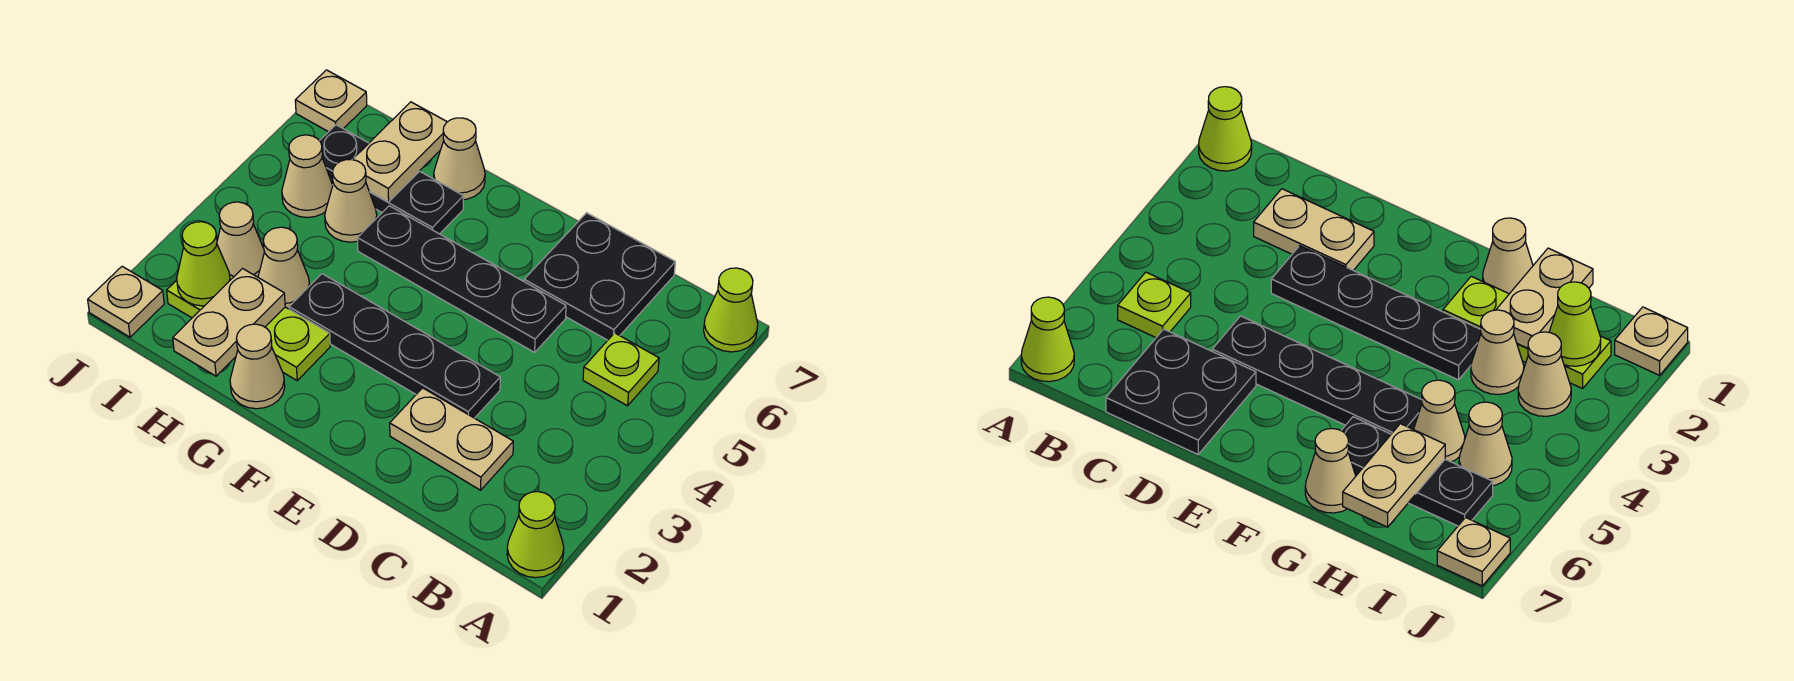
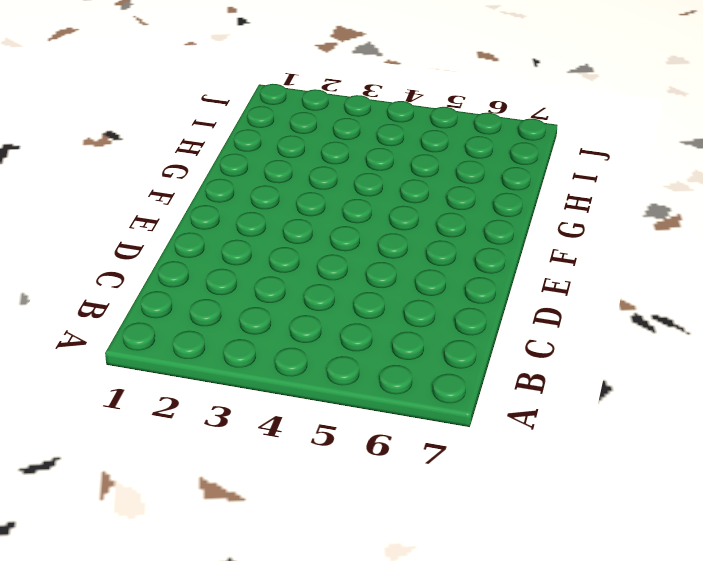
none -> lime cone A1 level 1
none -> lime cone A7 level 1
none -> lime plate B5 level 1

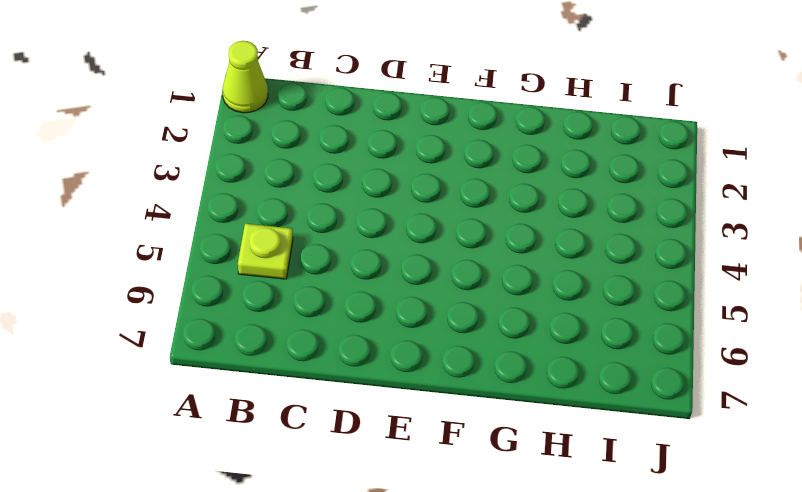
none -> lime cone A7 level 1
none -> tan plate C2:D2 level 1
none -> black plate C6:D7 level 1

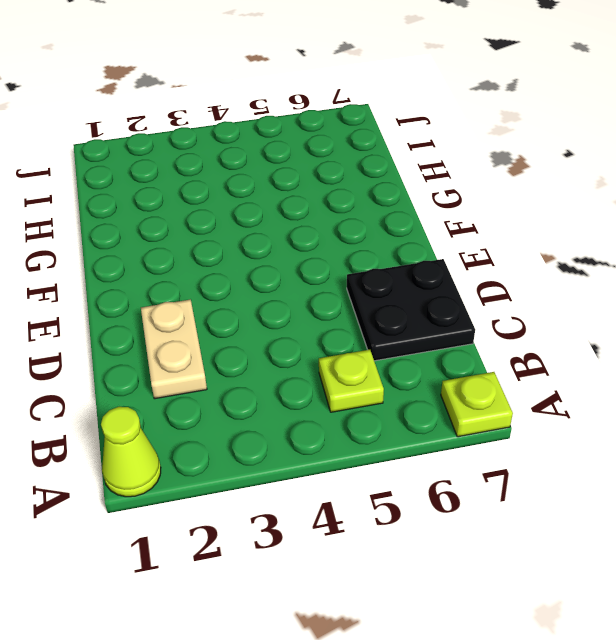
lime plate A7 level 1 -> lime cone A7 level 1
none -> black plate D3:G3 level 1
none -> black plate D5:G5 level 1
none -> tan cone G1 level 1

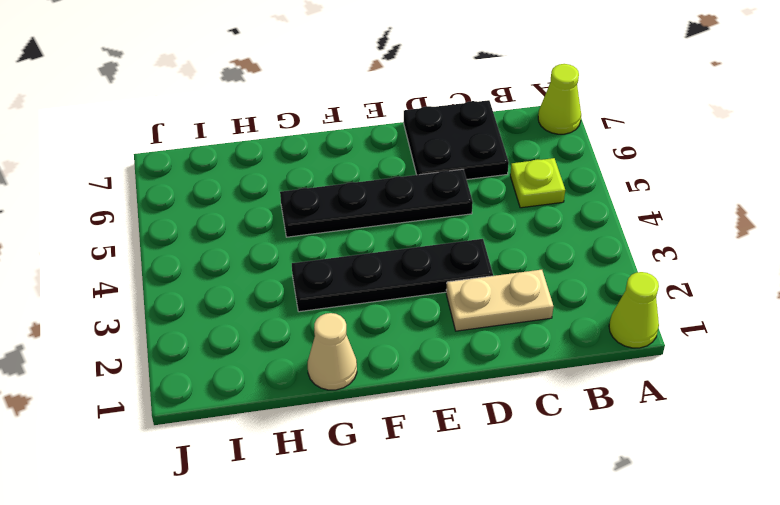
none -> lime plate G2:I2 level 1
none -> black plate G6:I6 level 1
none -> tan cone G7 level 1

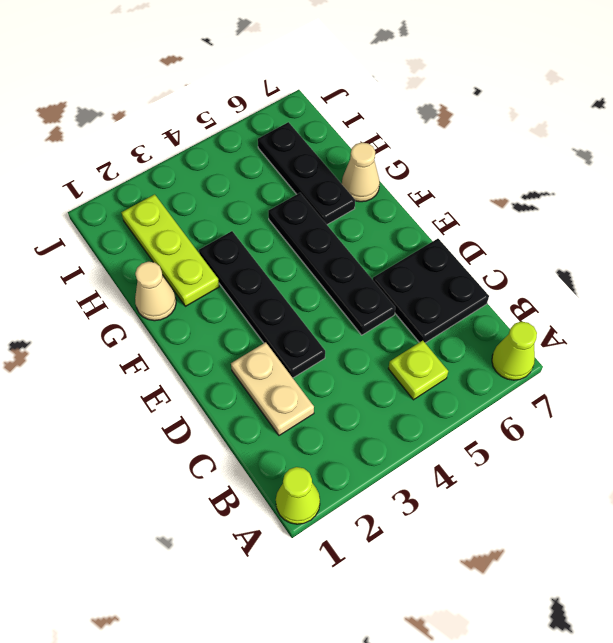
none -> tan cone H3 level 1
none -> tan cone H5 level 1
none -> tan cone I3 level 1

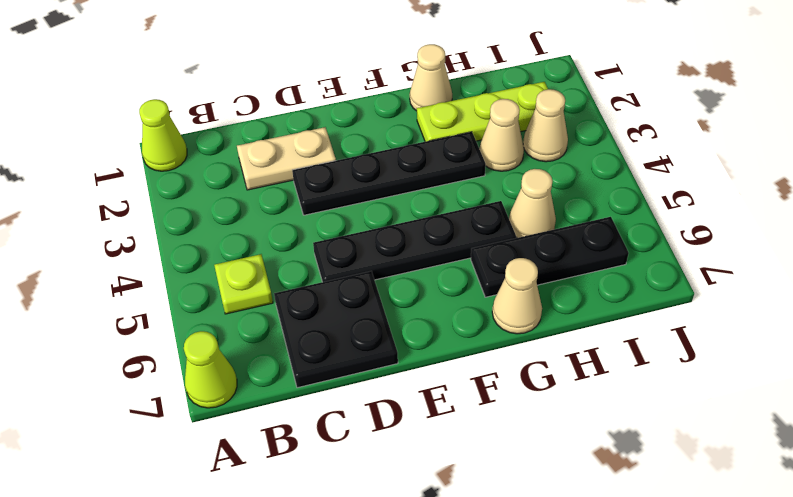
none -> tan cone I5 level 1
none -> tan plate J1 level 1
none -> tan plate J7 level 1

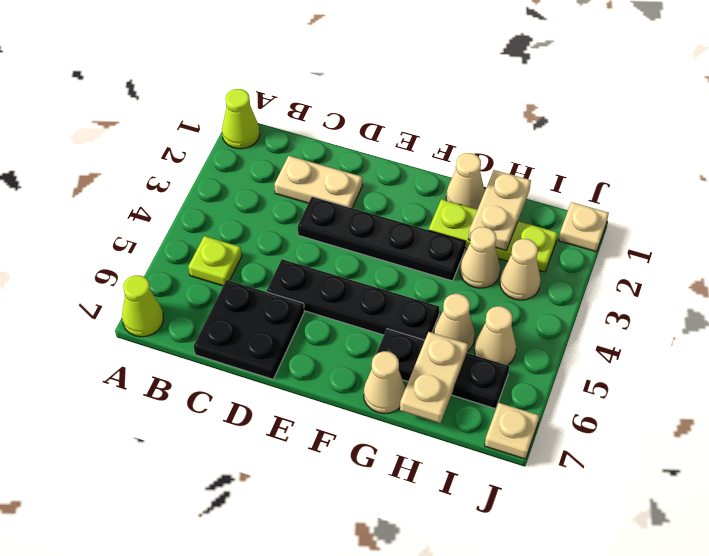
none -> lime cone I2 level 2

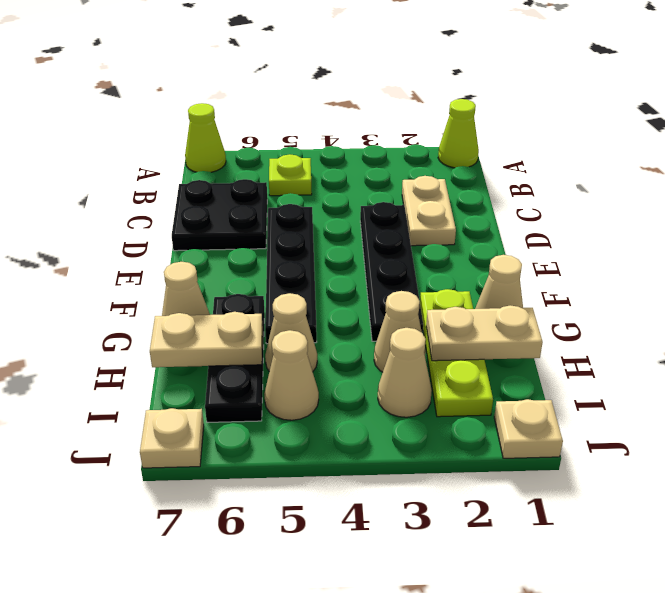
none -> lime cone I2 level 2

